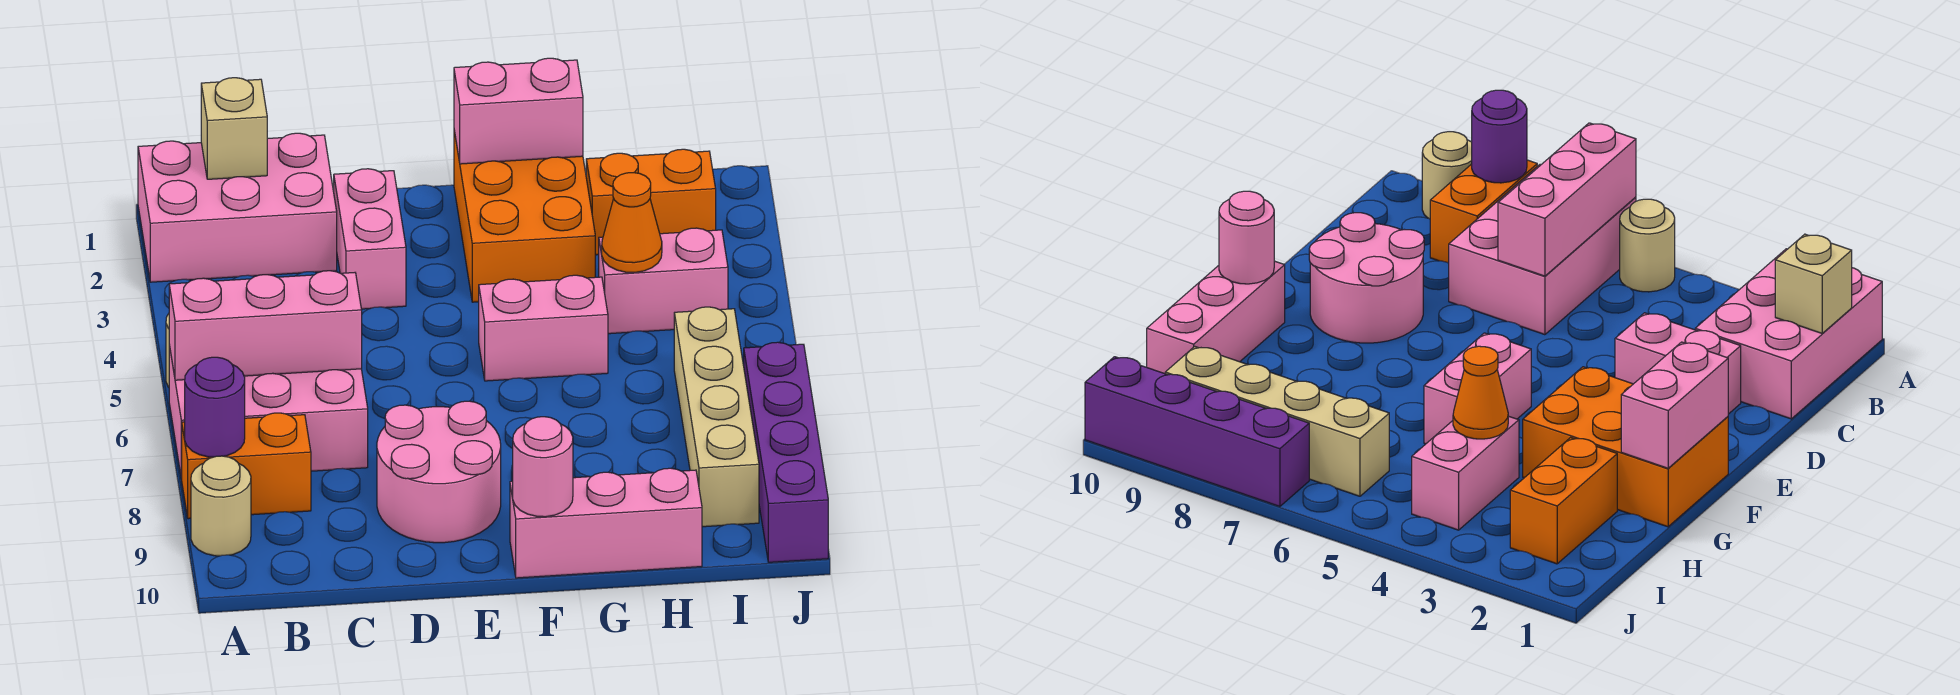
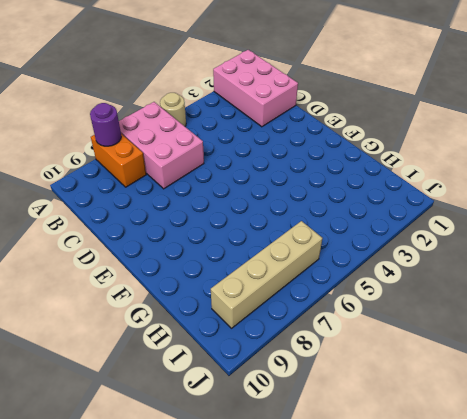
none -> tan round brick A9 level 1
none -> pink brick D2:D3 level 1
none -> pink round brick D8:E9 level 1

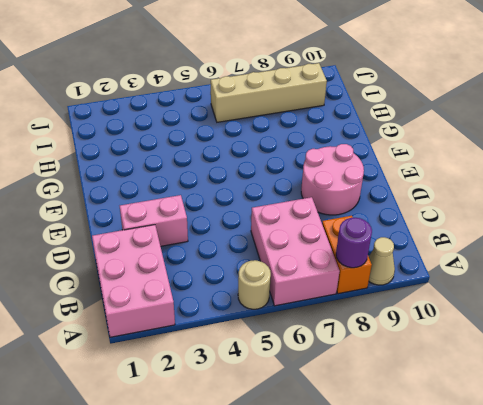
tan cone A9 level 1 -> tan round brick A9 level 1
none -> orange brick F1:G3 level 1
none -> pink brick F5:G5 level 1
none -> pink brick F10:H10 level 1

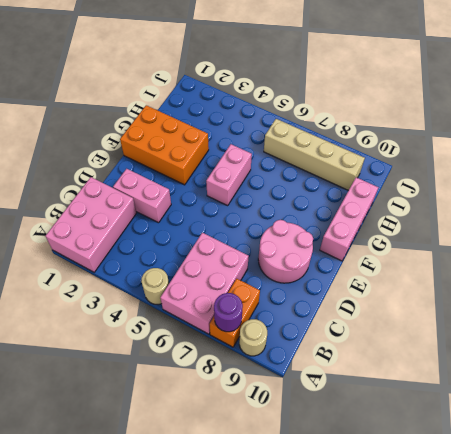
none -> orange brick H2:I2 level 1
none -> pink brick H4:I4 level 1
none -> purple brick J7:J10 level 1

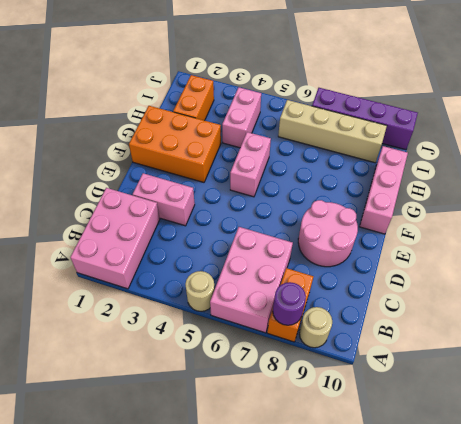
none -> pink brick A6:C6 level 2
none -> tan brick B1 level 2
none -> pink brick F1:G1 level 2

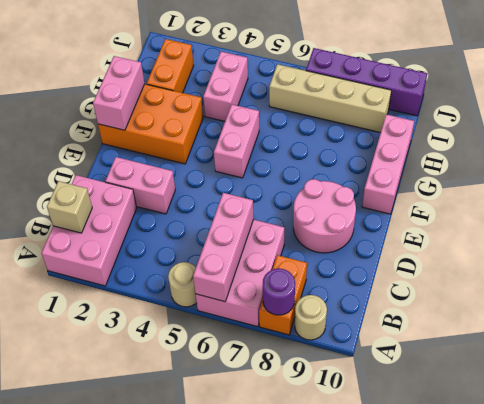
none -> pink round brick F10 level 2
none -> orange cone H4 level 2

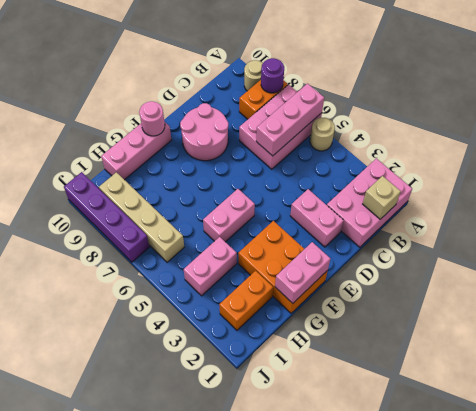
none -> orange cone H4 level 2

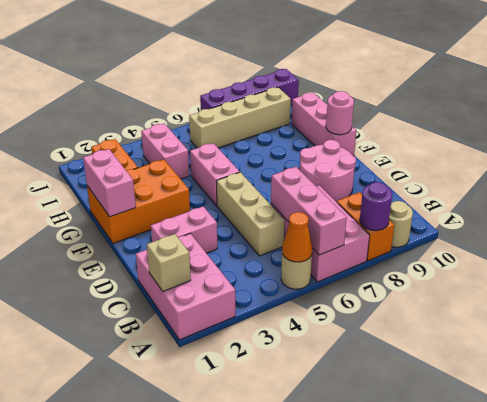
orange cone A5 level 2 -> orange cone H4 level 2
tan brick C5:E5 level 1 -> none

